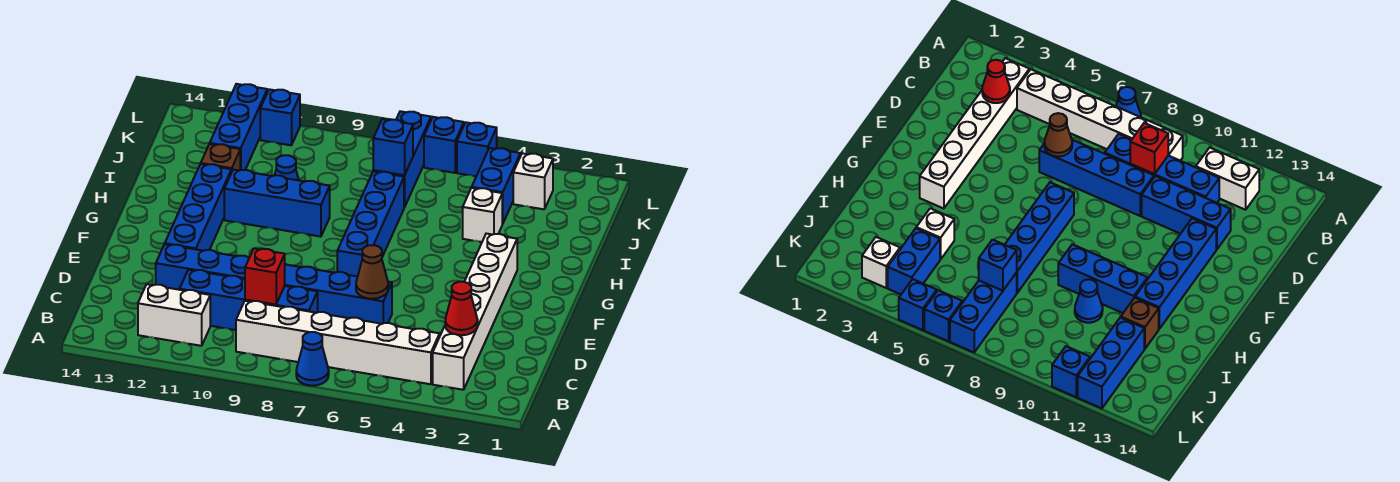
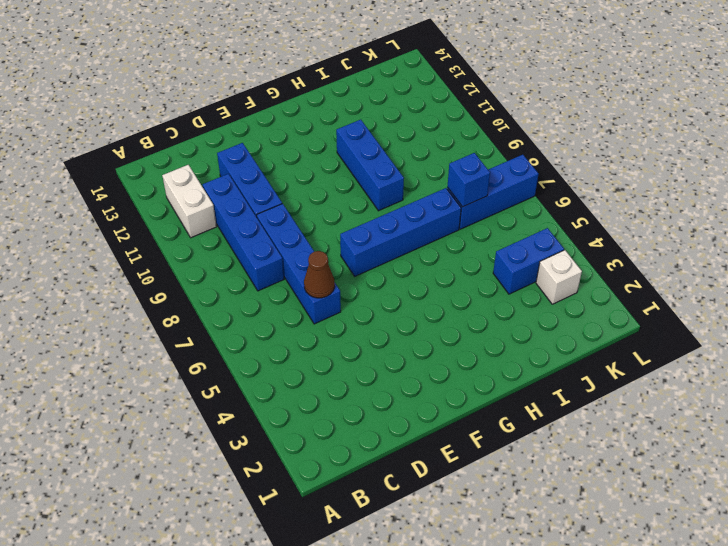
none -> blue cone A7 level 1
none -> white brick B3:G3 level 1
none -> white brick B4:B9 level 1

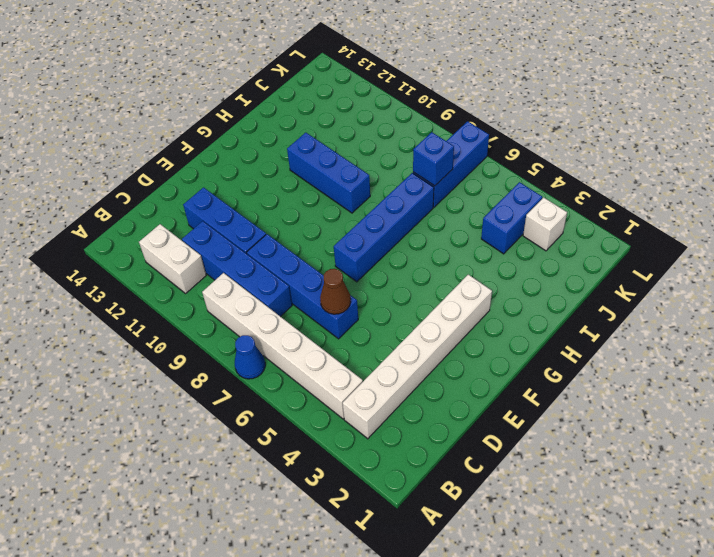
none -> blue brick E12:H12 level 1
none -> white brick I4 level 1
none -> blue cone I10 level 1

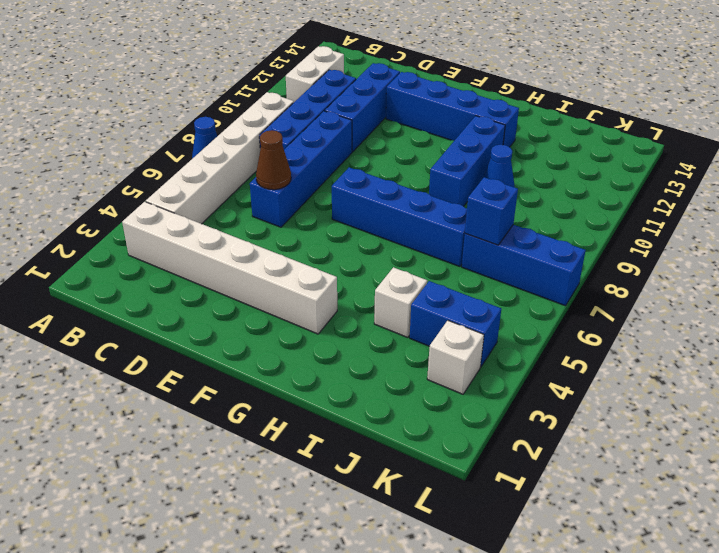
none -> brown brick I12 level 1
none -> blue brick J12:L12 level 1
none -> blue brick L5 level 1

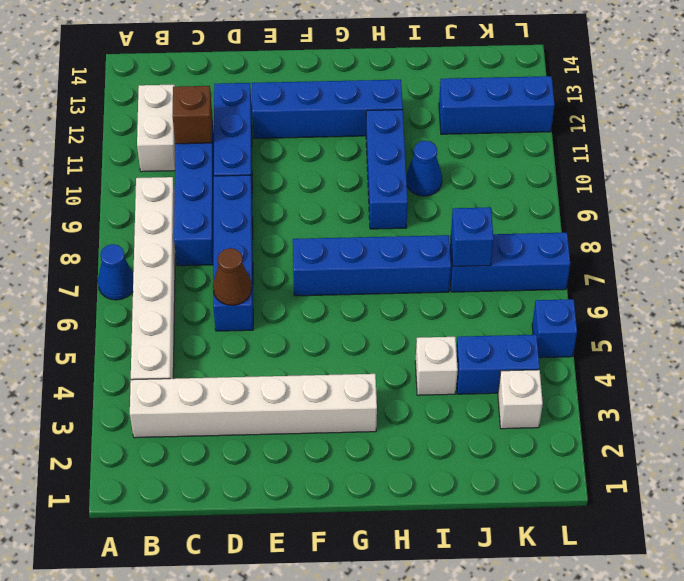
brown brick C11 level 2 -> brown brick I12 level 1
none -> blue brick L6 level 1
none -> blue brick L11 level 1
none -> red cone C3 level 2

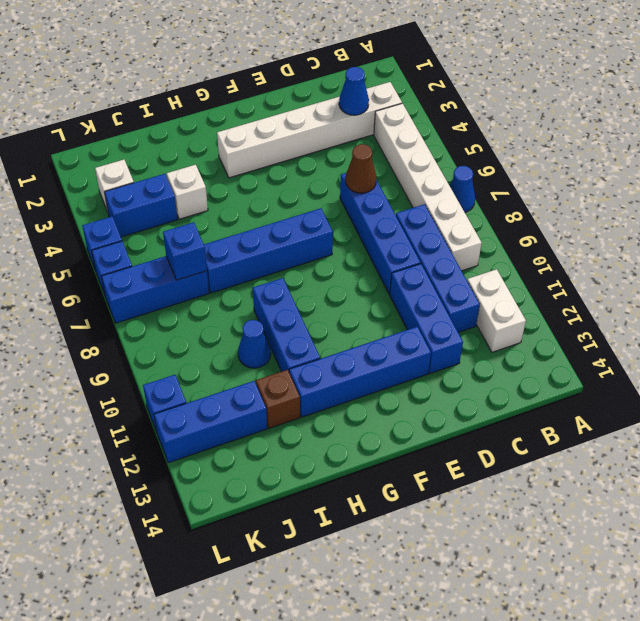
blue cone C3 level 2 -> red cone C3 level 2
none -> red brick C9 level 2

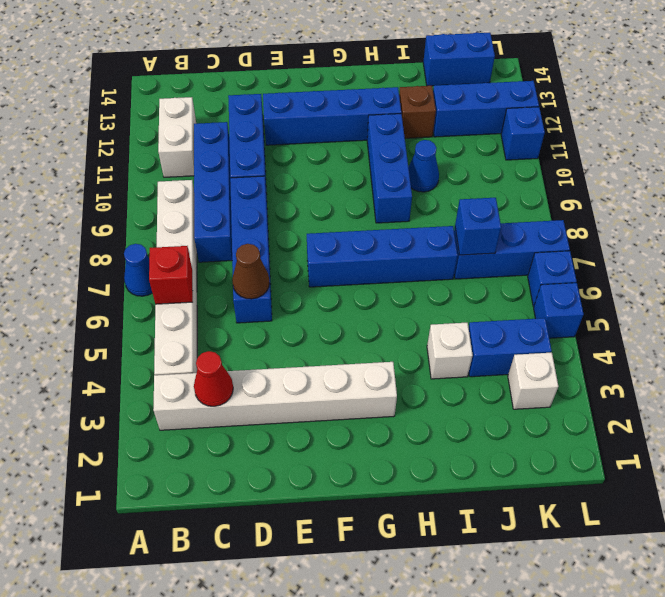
red brick B6 level 2 -> red brick C9 level 2
blue brick J14:K14 level 1 -> none

